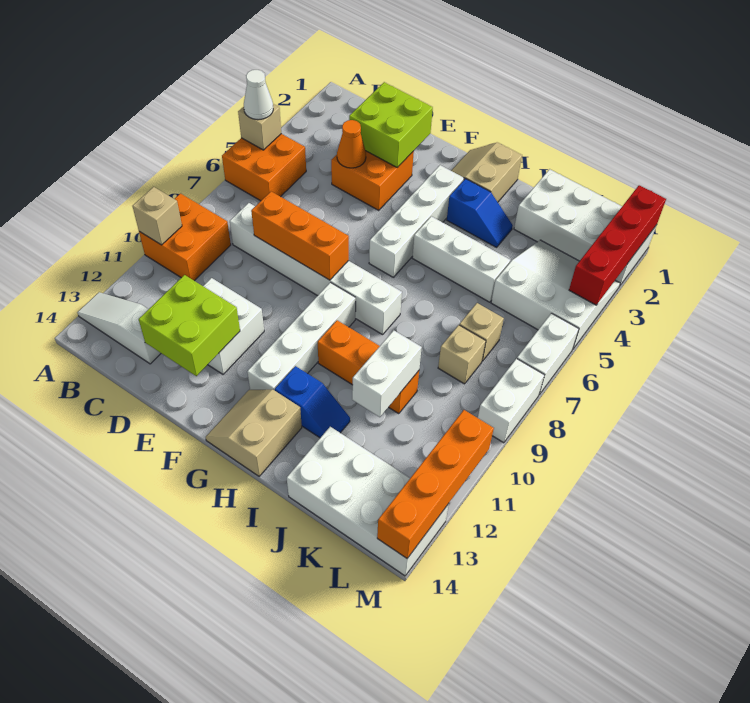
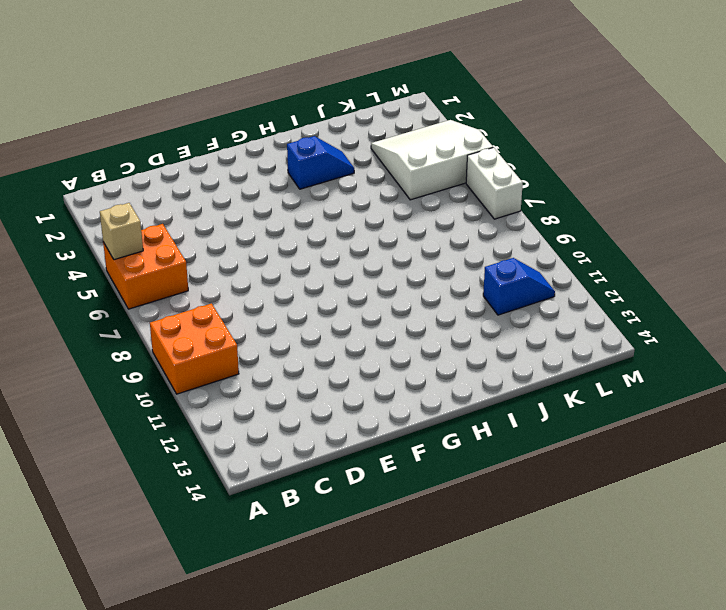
blue slope K11:L11 level 1 top K -> blue slope H12:I12 level 1 top H
none -> white slope A13:C13 level 1 top C
none -> white brick C8:H8 level 1
none -> orange brick D3:E4 level 1
none -> white brick D11:E12 level 1

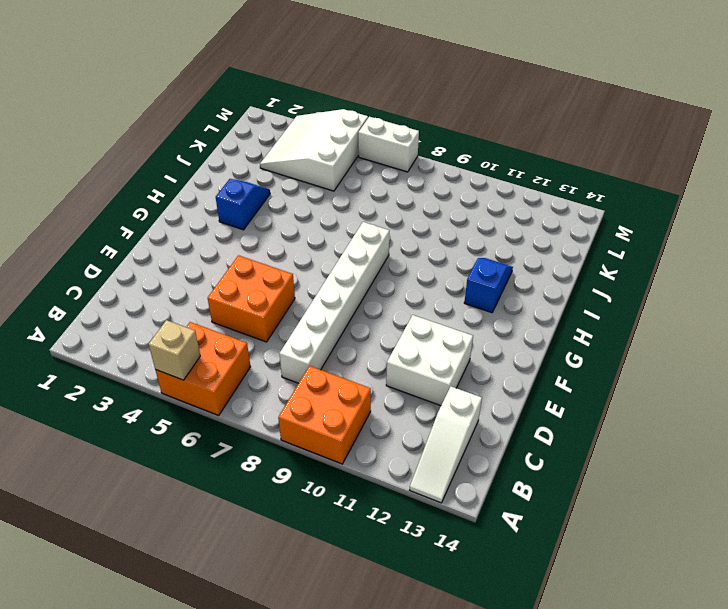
orange brick D5:E6 level 1 -> orange brick D3:E4 level 1
none -> tan slope G1:H2 level 1 top H
none -> white brick G3:G6 level 1
none -> white brick G9:G12 level 1
none -> tan slope G13:H14 level 1 top H

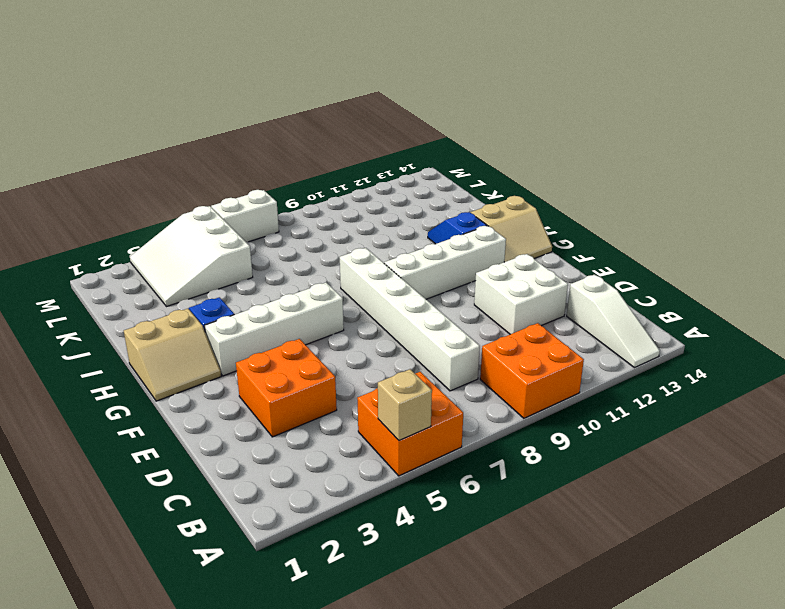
none -> white brick H5:J5 level 1
none -> orange brick H10:J10 level 1
none -> white brick J1:M2 level 1
none -> white brick J13:M14 level 1

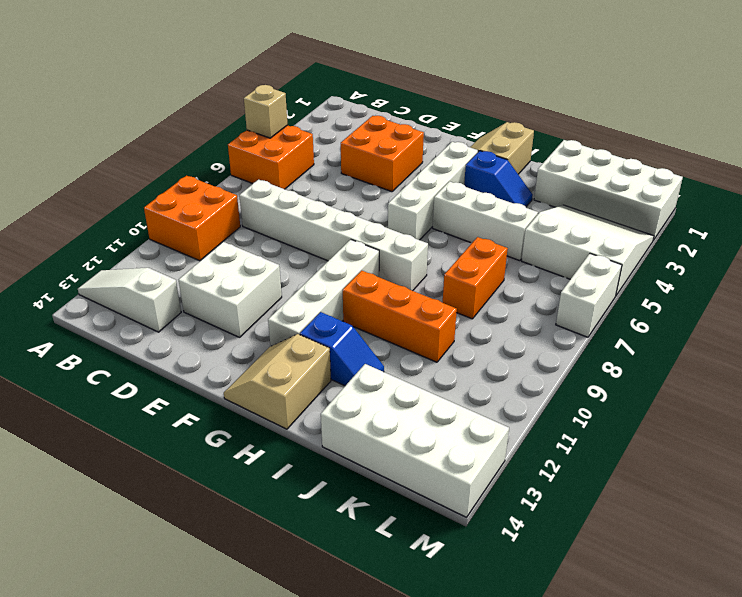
orange brick J7:J8 level 1 -> none
none -> tan brick K7 level 1
none -> tan brick K8 level 1
none -> white brick M8:M9 level 1
none -> tan brick A10 level 2

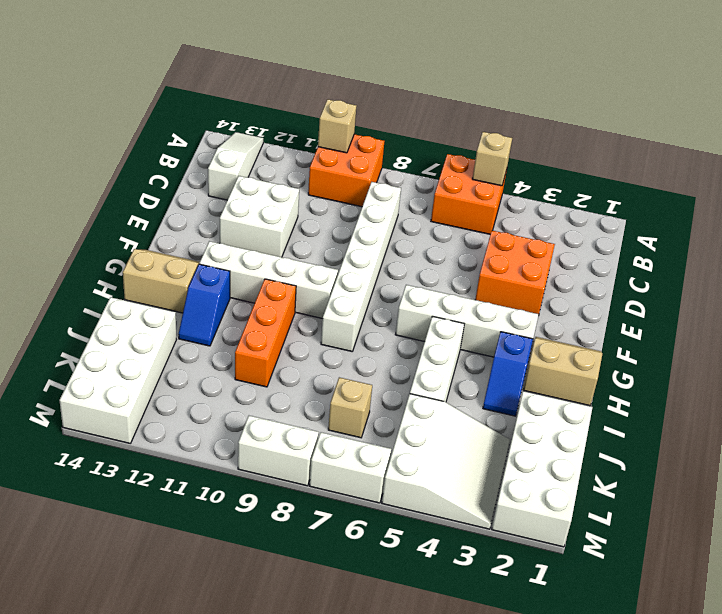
none -> tan brick K8 level 1
none -> lime brick D2:E3 level 2
none -> orange cone D4 level 2
none -> orange brick D8:F8 level 2

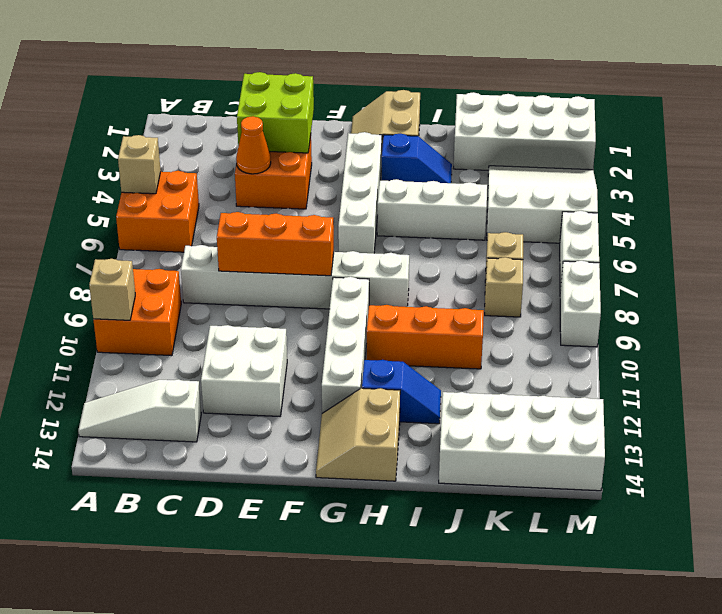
none -> lime brick D12:E13 level 2
none -> white brick J10:J11 level 2
none -> red brick M1:M4 level 2
none -> orange brick M11:M14 level 2

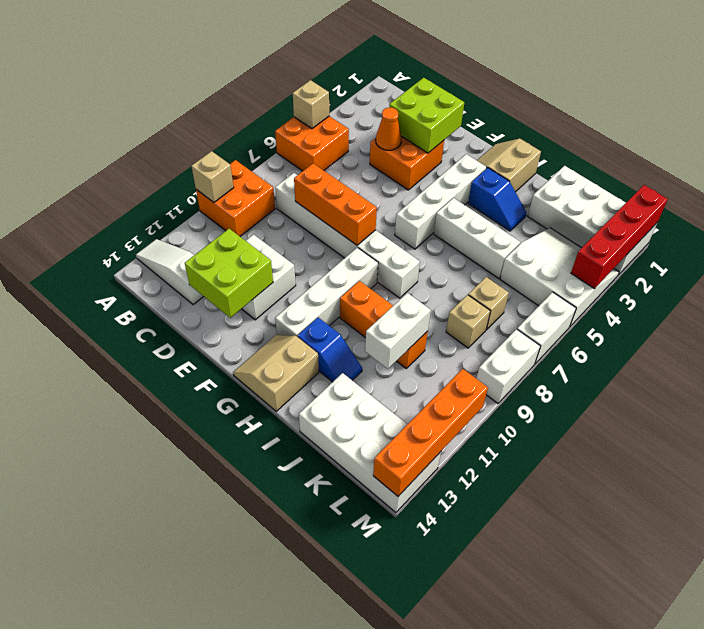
none -> white cone A5 level 3

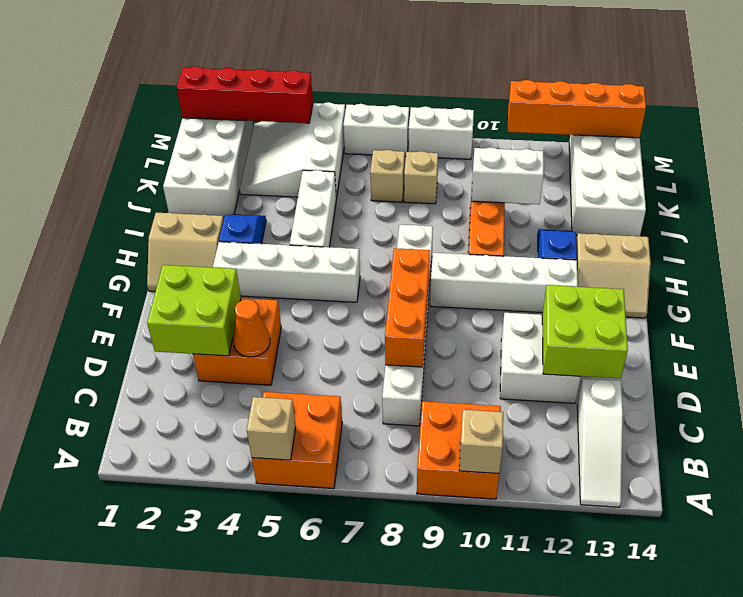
none -> white cone A5 level 3

